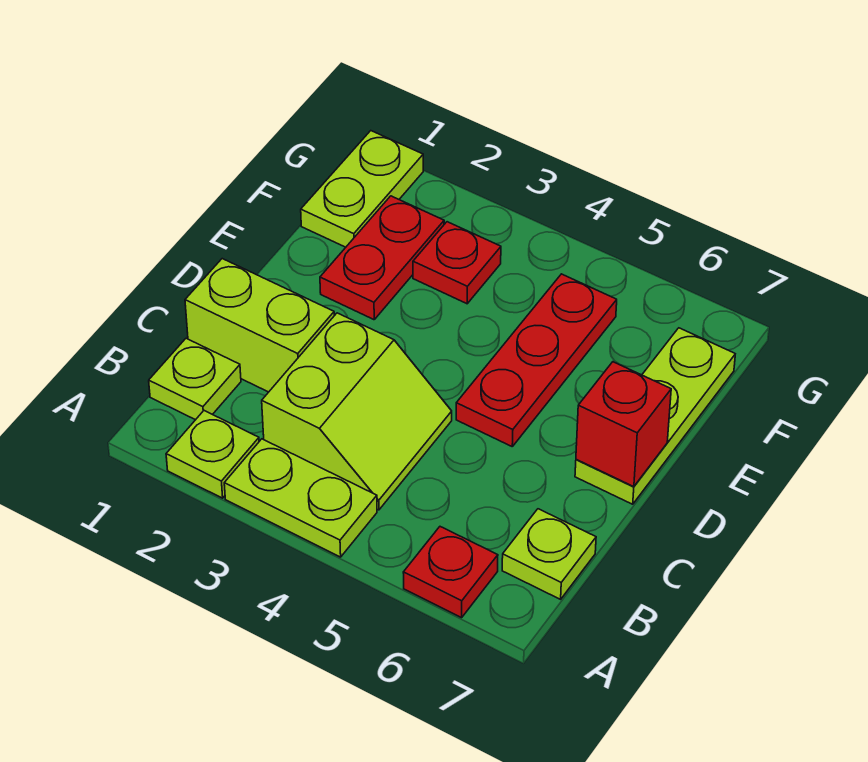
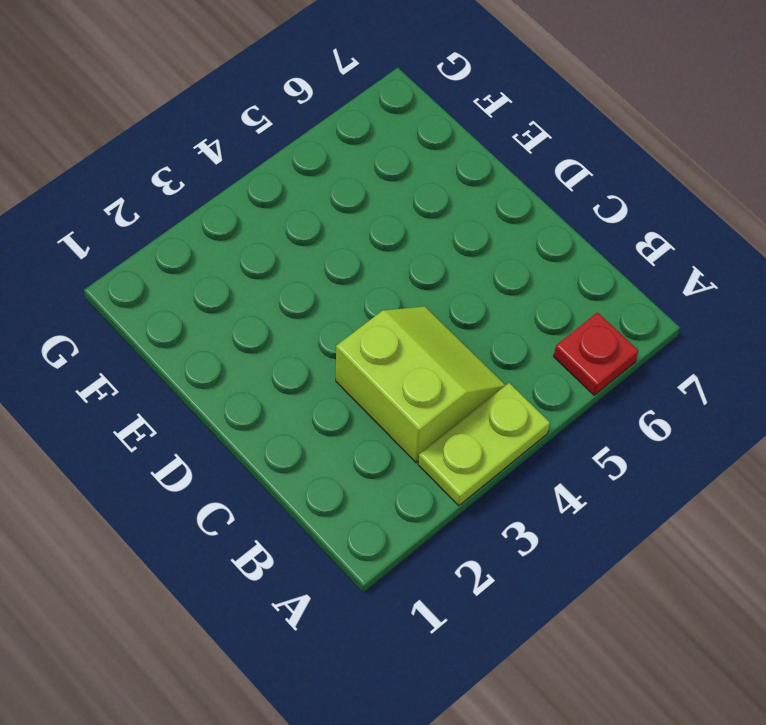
none -> lime plate A2 level 1
none -> lime plate B1 level 1
none -> lime plate B7 level 1

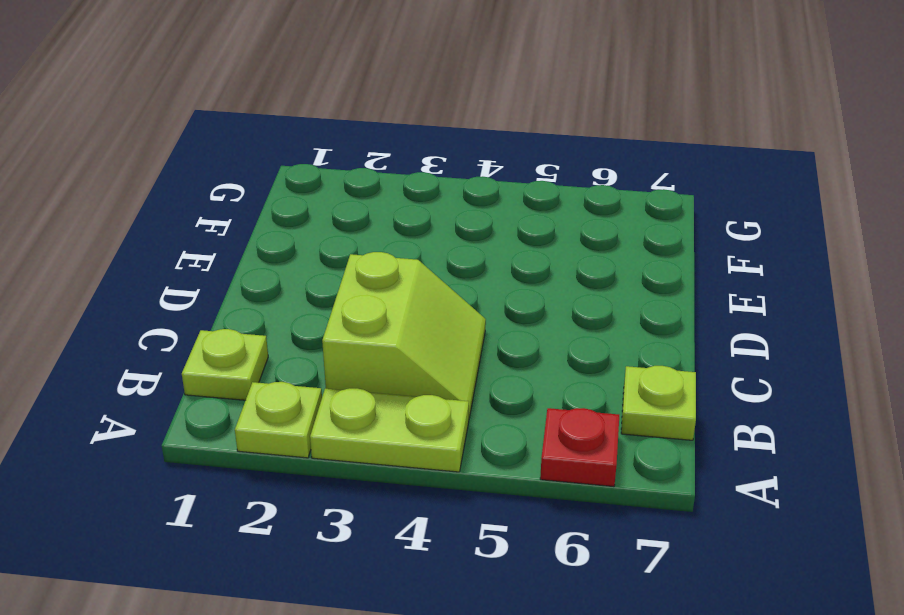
none -> lime brick C1:C2 level 1
none -> red plate D5:F5 level 1
none -> lime plate D7:F7 level 1

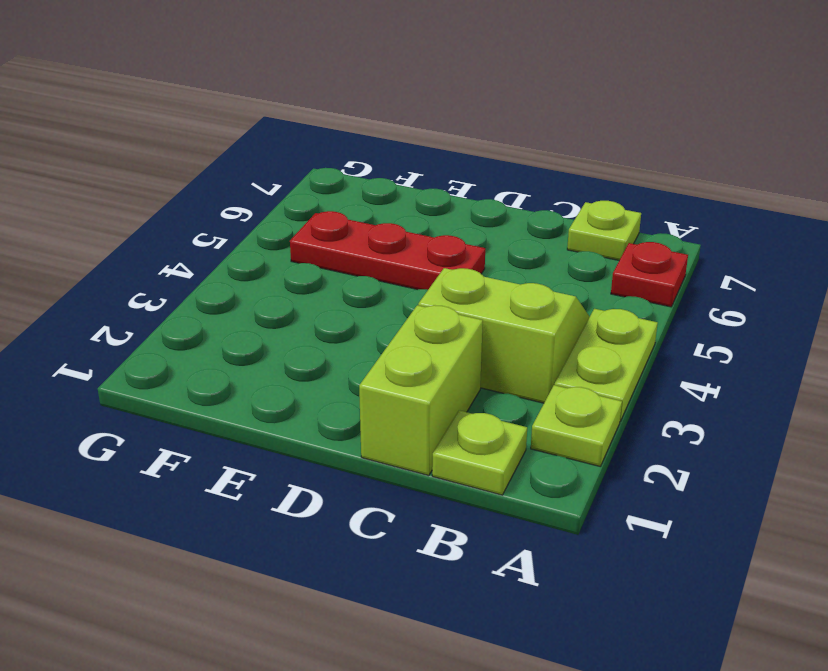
none -> lime plate D7:F7 level 1
none -> red plate E2:F2 level 1
none -> lime plate F1:G1 level 1

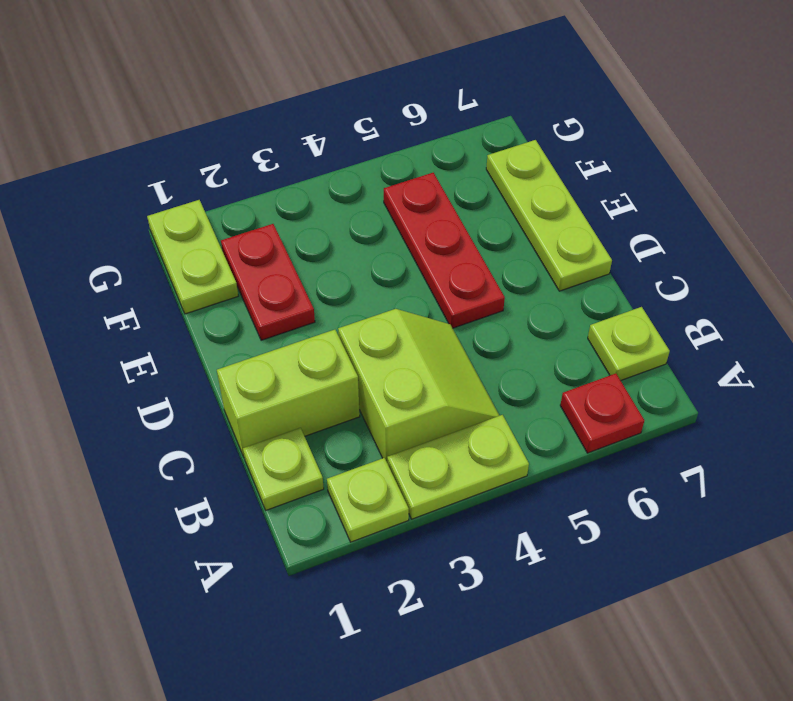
none -> red plate F3 level 1
none -> red brick D7 level 2

